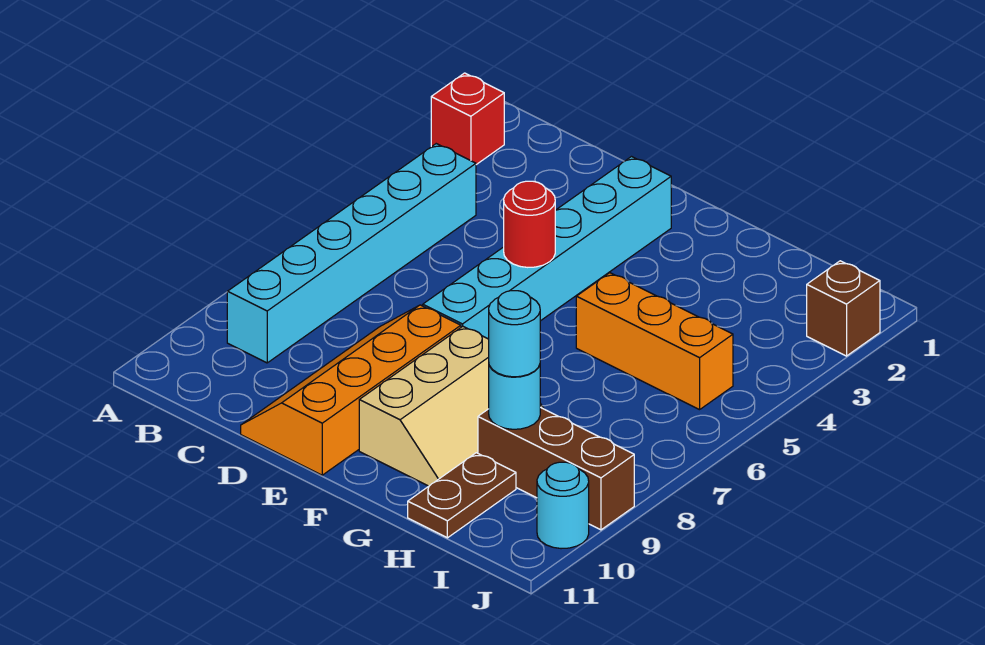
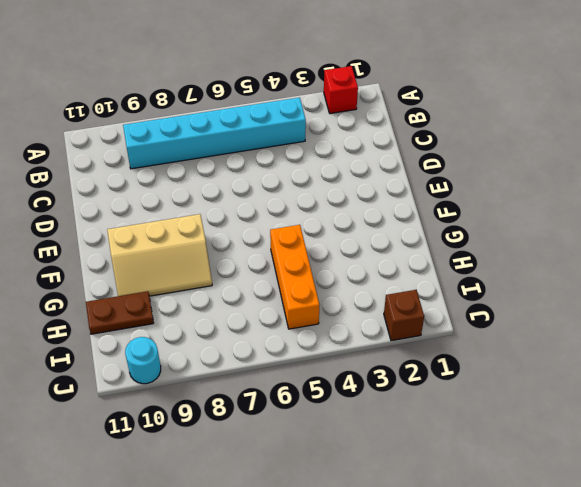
none -> orange slope D8:E11 level 1 top E
none -> cyan brick E2:E7 level 1
none -> brown brick H9:J9 level 1

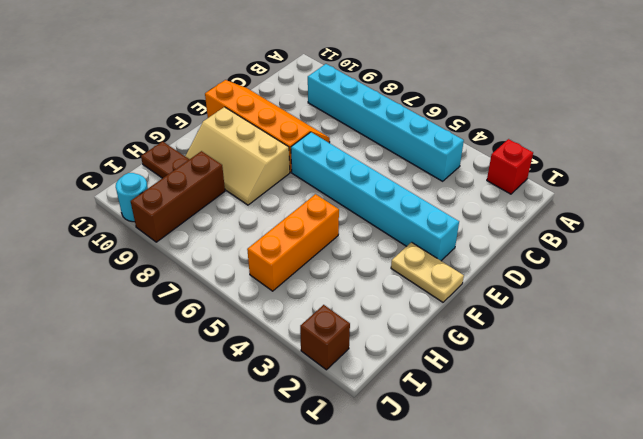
tan plate F1:F2 level 1 -> none
none -> red round brick E5 level 2
none -> cyan round brick H9 level 2
none -> cyan round brick H9 level 3

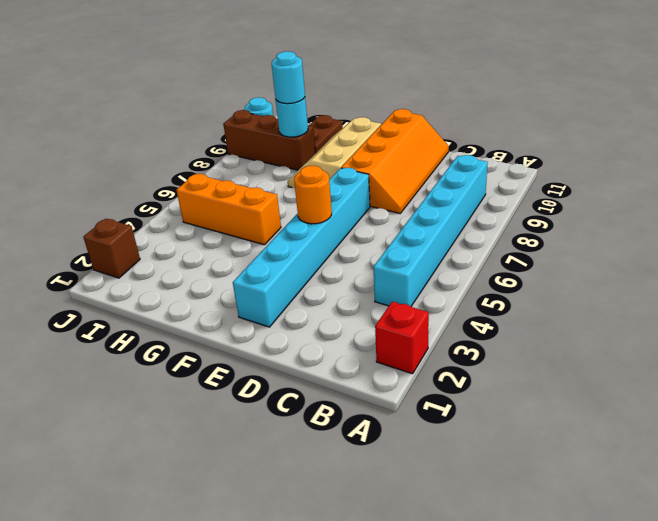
orange round brick E5 level 2 -> red round brick E5 level 2

